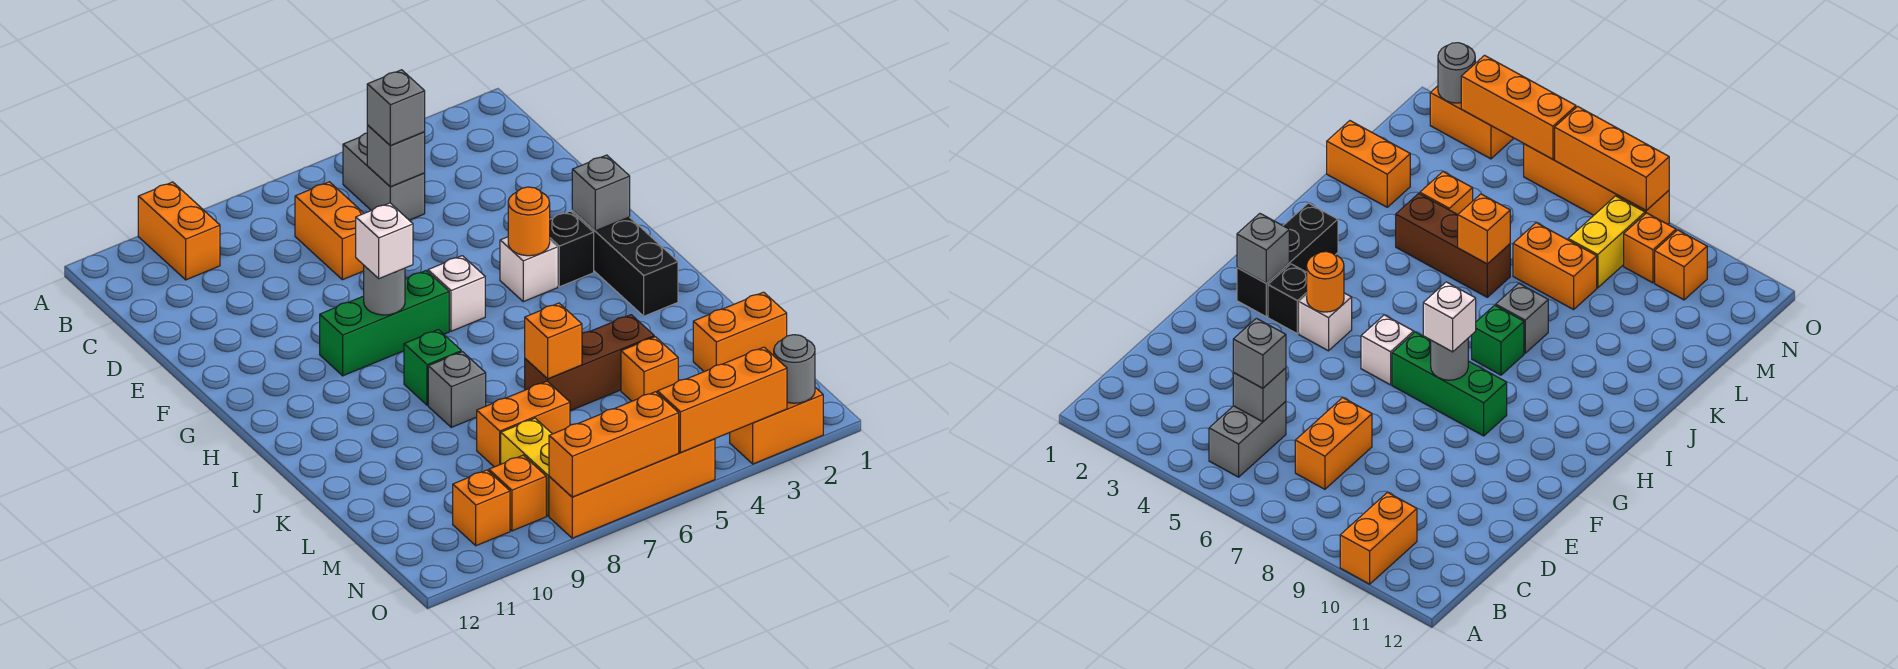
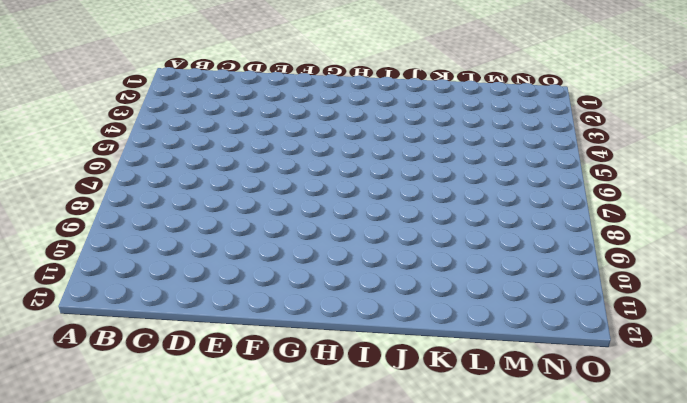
none -> orange brick A10:B10 level 1
none -> grey brick B5:C5 level 1
none -> orange brick C7:D7 level 1

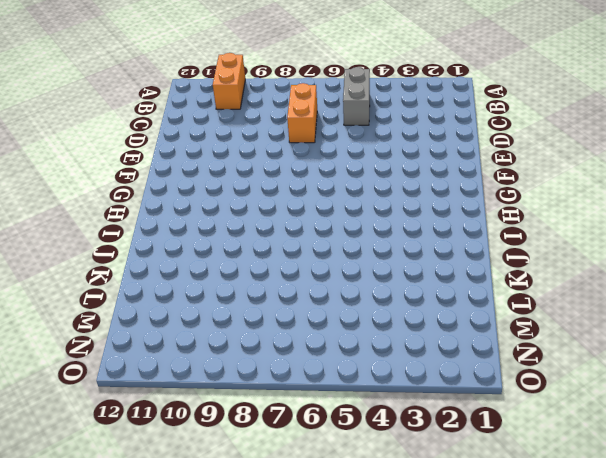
none -> black brick G2:I2 level 1
none -> black brick G3 level 1
none -> white brick G4 level 1

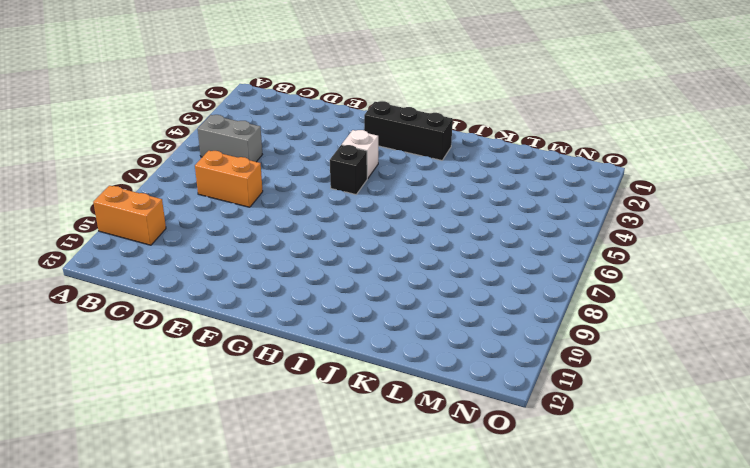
black brick G5 level 1 -> black brick G3 level 1
none -> white brick G6 level 1
none -> green brick G7:G9 level 1
none -> green brick I8 level 1

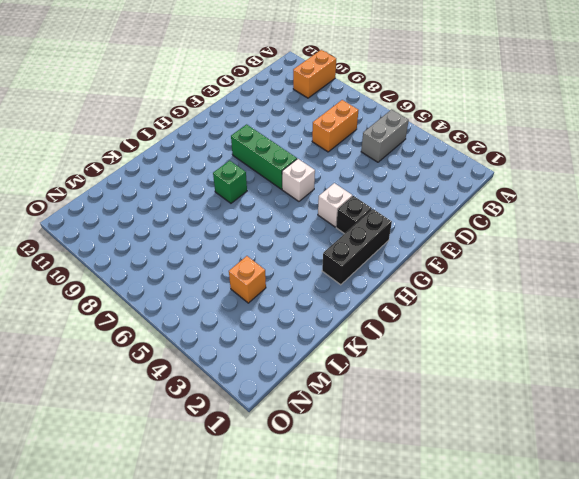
none -> grey brick J8 level 1
none -> brown brick K4:K6 level 1
none -> orange brick L1:L2 level 1

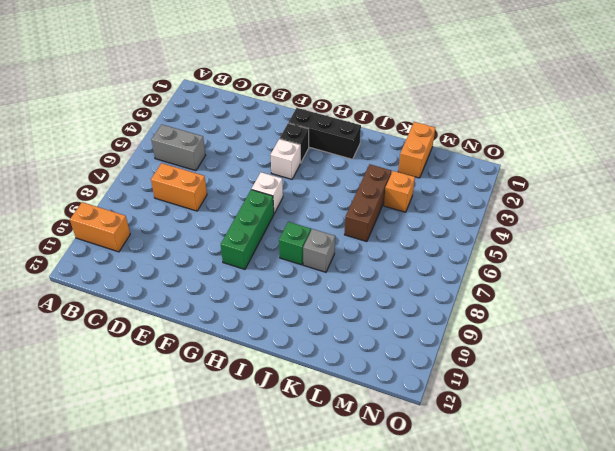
none -> orange brick L7:L8 level 1
none -> yellow brick M8:N8 level 1
none -> orange brick N9 level 1

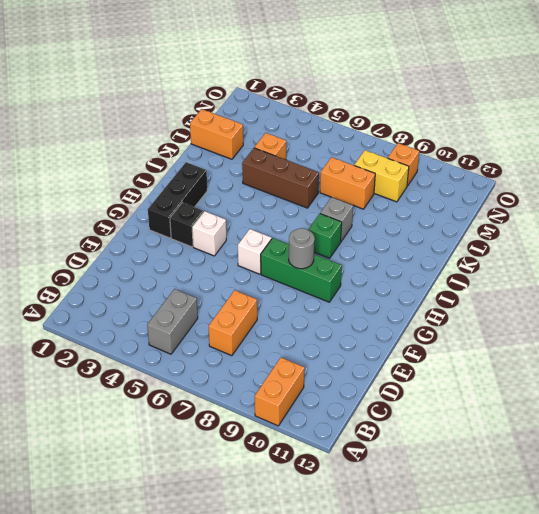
yellow brick M8:M9 level 1 -> yellow brick M8:N8 level 1
none -> orange brick N10 level 1
none -> orange brick O2:O3 level 1
none -> orange brick O5:O8 level 1

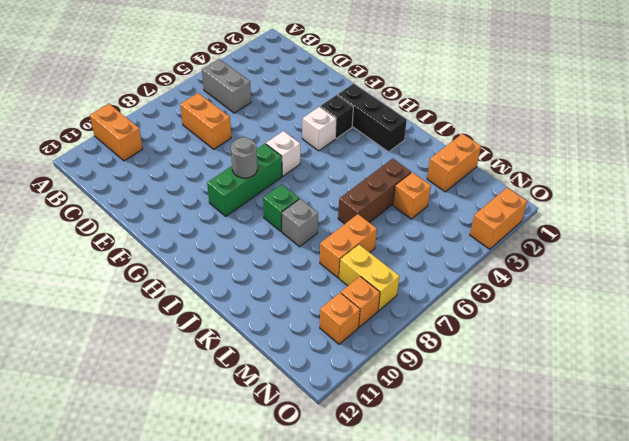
none -> orange brick O5:O8 level 1
none -> grey brick C5 level 2
none -> grey brick G2 level 2

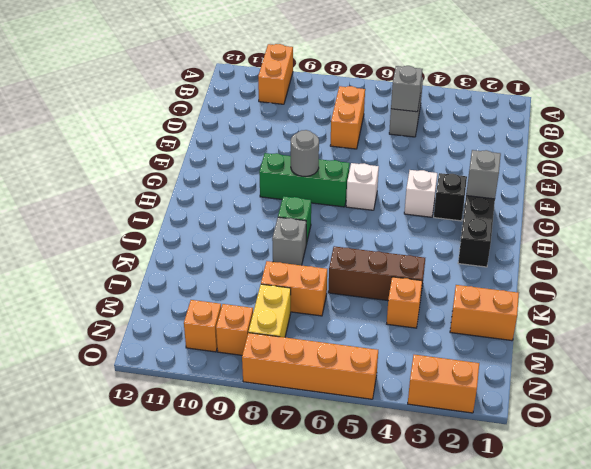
none -> orange round brick G4 level 2
none -> orange brick K6 level 2
none -> grey round brick O2 level 2

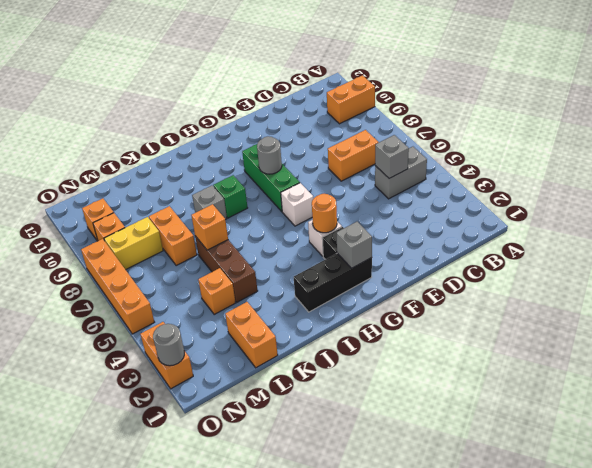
none -> orange brick O3:O5 level 2
none -> orange brick O6:O8 level 2
none -> grey brick C5 level 3

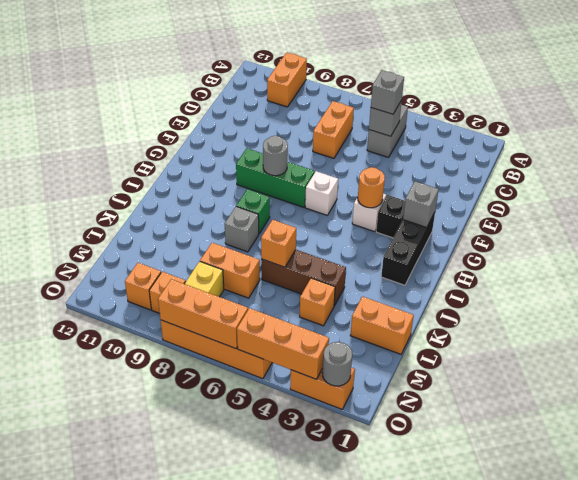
none -> white brick G8 level 3

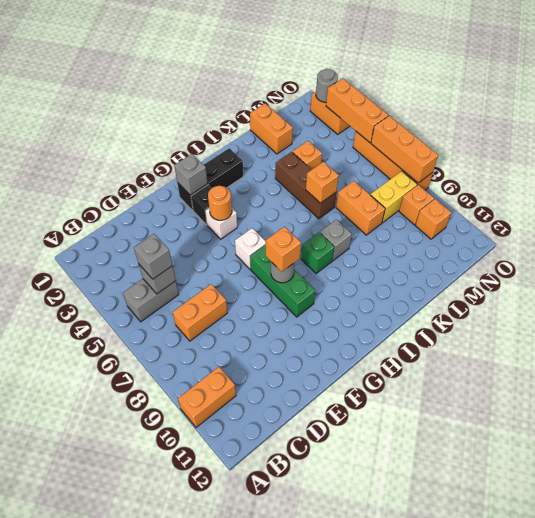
orange brick G8 level 3 -> white brick G8 level 3

